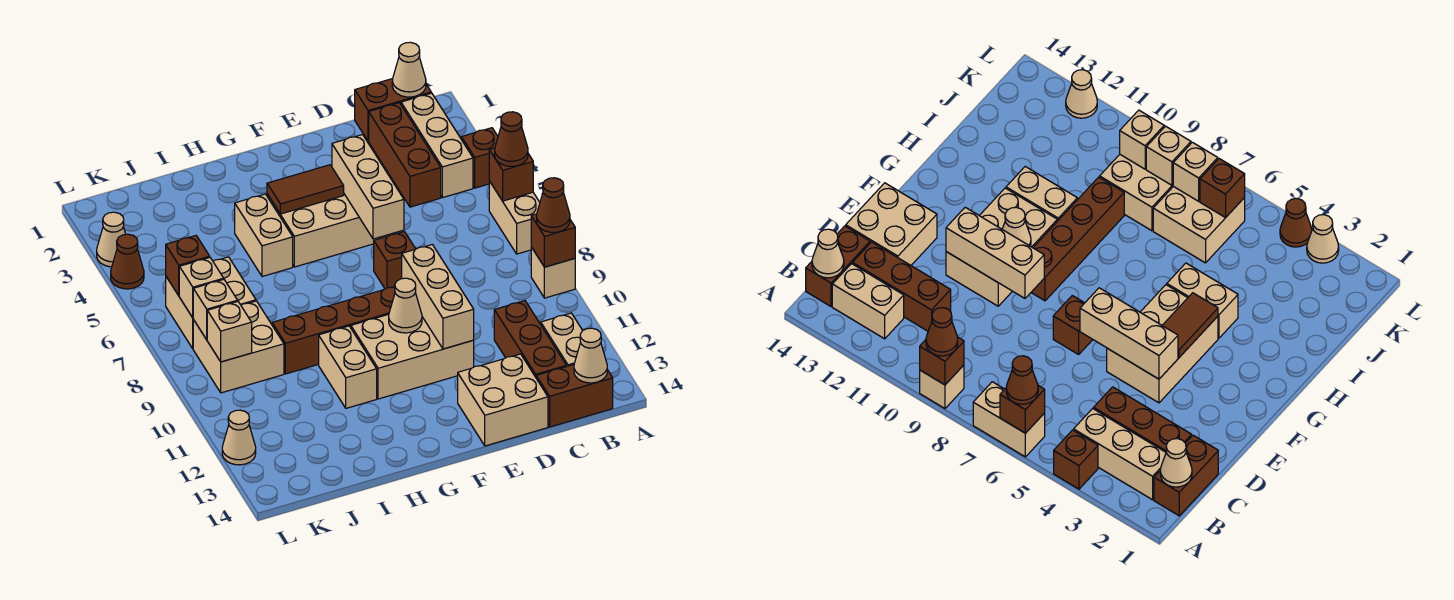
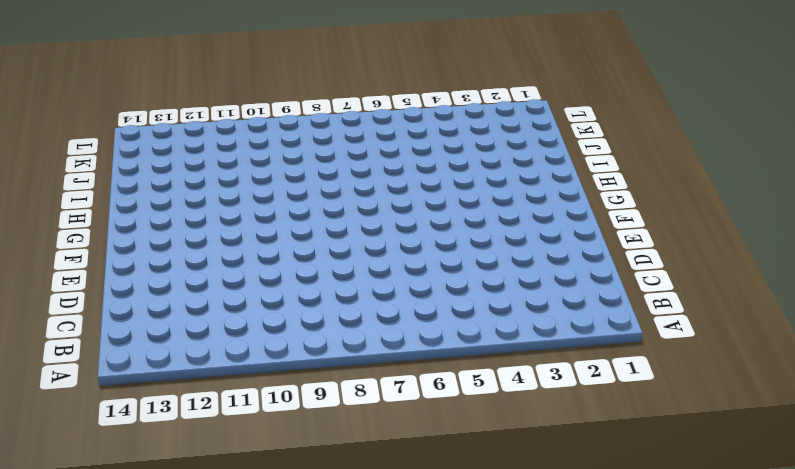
none -> brown brick A4 level 1
none -> tan brick A6:A7 level 1
none -> tan brick A9 level 1
none -> brown brick B1:C1 level 1

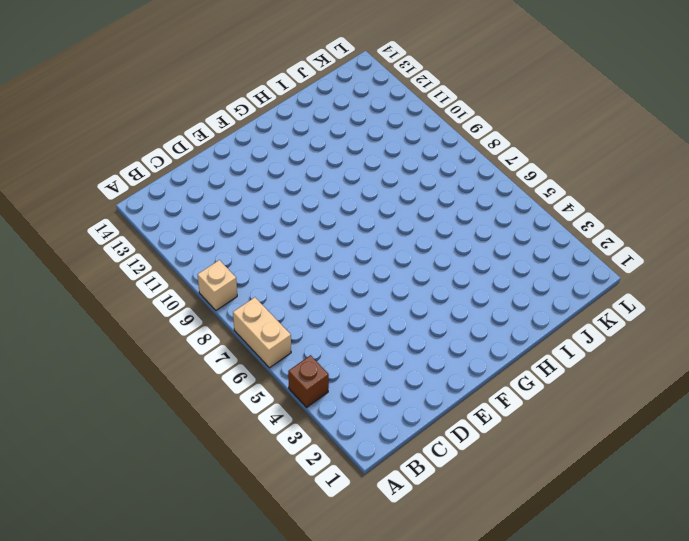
none -> brown brick B1:C1 level 1
none -> tan brick B2:B4 level 1
none -> tan brick B12:B13 level 1
none -> brown brick B14:C14 level 1

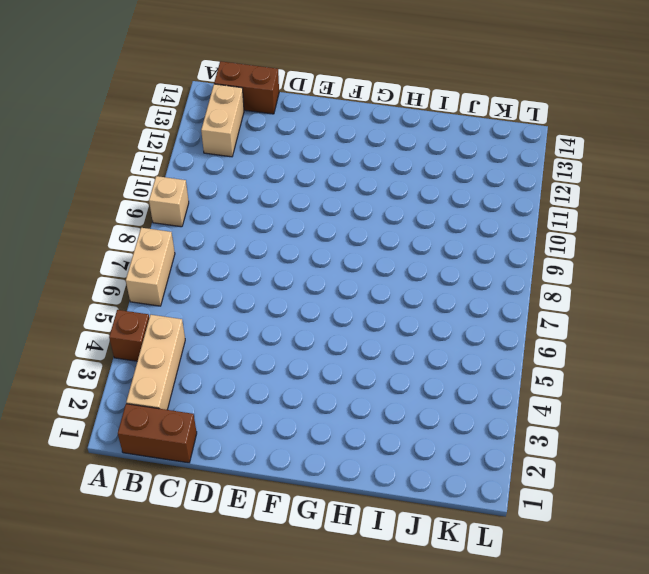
none -> brown brick C2:C4 level 1
none -> brown brick C11:C13 level 1
none -> tan brick D13:E14 level 1
none -> tan brick E4:G5 level 1

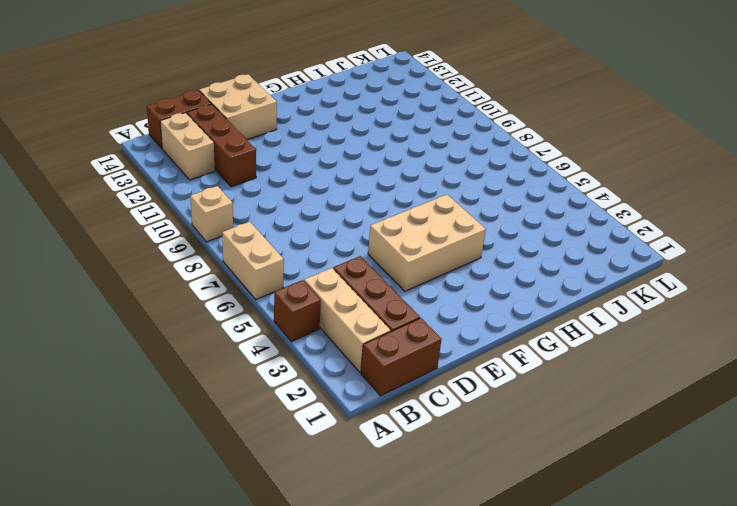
none -> brown brick E7 level 1
none -> tan brick E10:G11 level 1
none -> brown brick F9:I9 level 1
none -> tan brick H4:H5 level 1

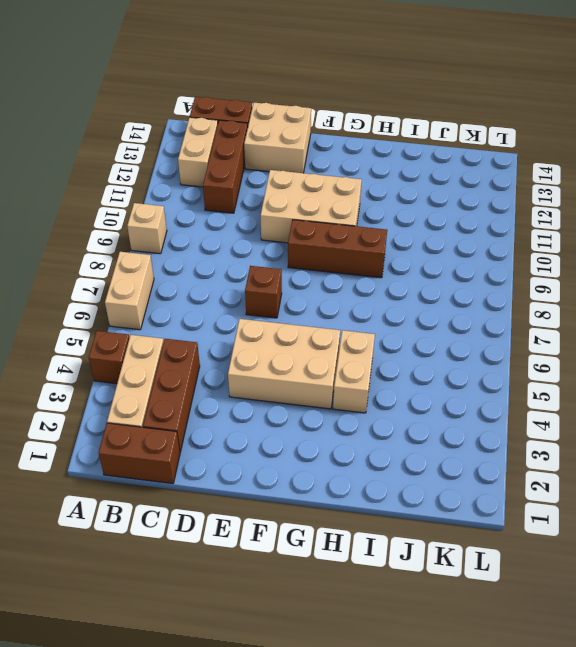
brown brick F9:H9 level 1 -> brown brick F9:I9 level 1
none -> tan brick H10:H11 level 1
none -> tan brick J6:K7 level 1
none -> tan brick J8:K9 level 1
none -> tan cone L3 level 1

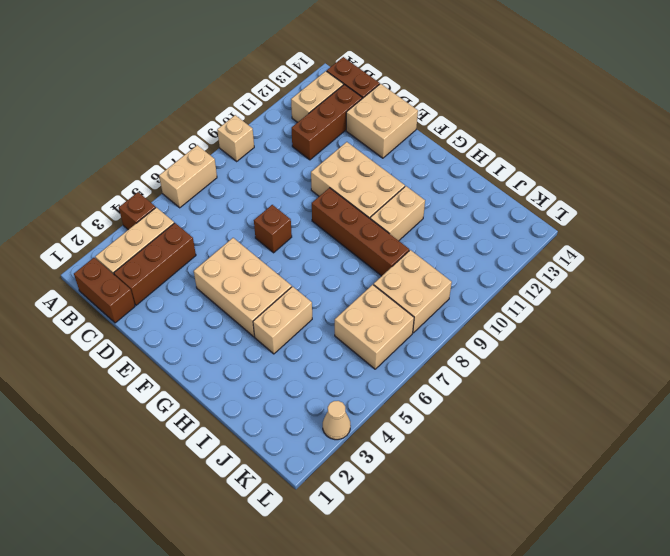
none -> brown cone L4 level 1
none -> tan cone L12 level 1
none -> brown brick A6 level 2
none -> brown brick A9 level 2

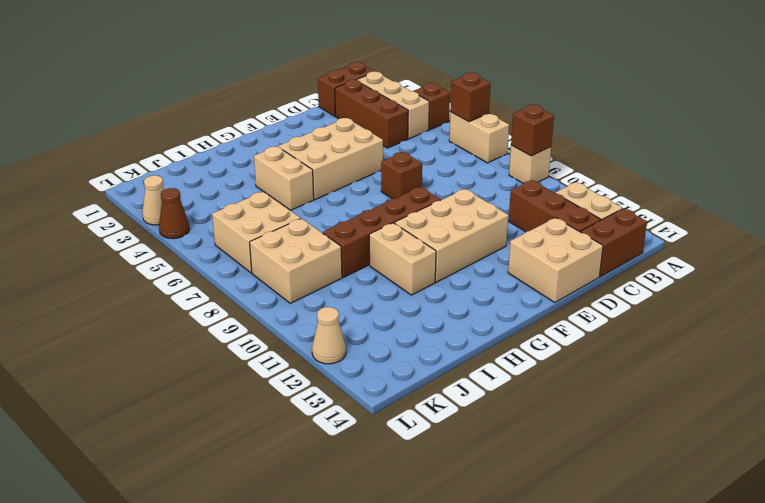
none -> tan cone B1 level 2
none -> tan cone B14 level 2
none -> tan brick E4:E6 level 2
none -> tan brick E9:E11 level 2

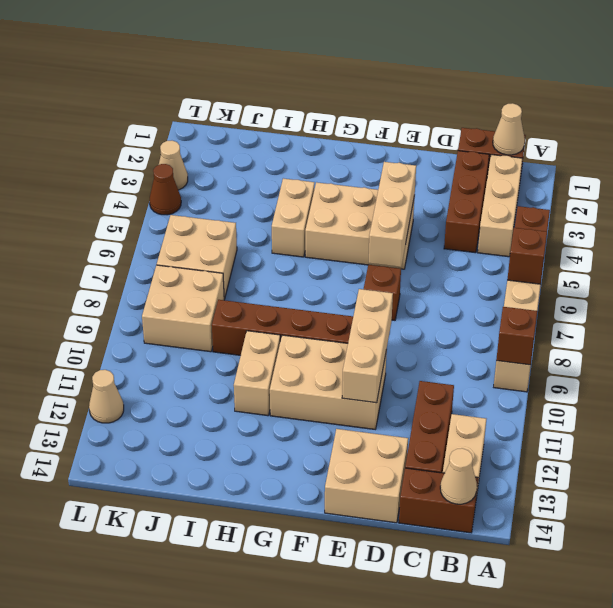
none -> brown tile F4:G4 level 2
none -> tan cone F10 level 2
none -> brown brick K6 level 2
none -> tan brick K7 level 2

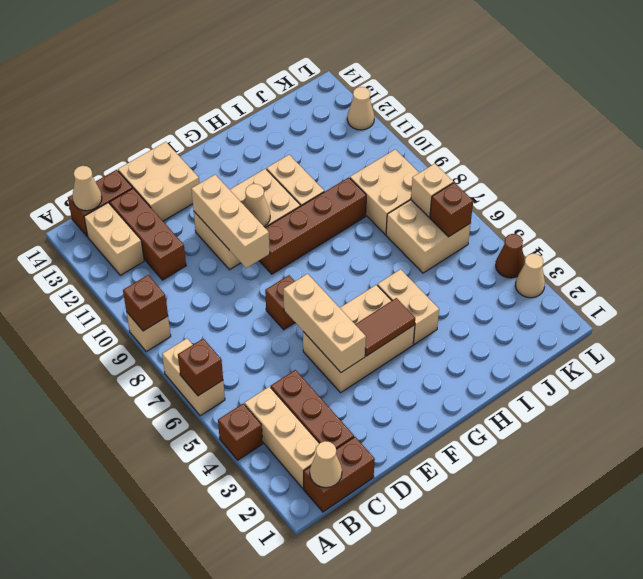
none -> tan brick K8 level 2
none -> tan brick K9 level 2
none -> brown cone A6 level 3
none -> brown cone A9 level 3

